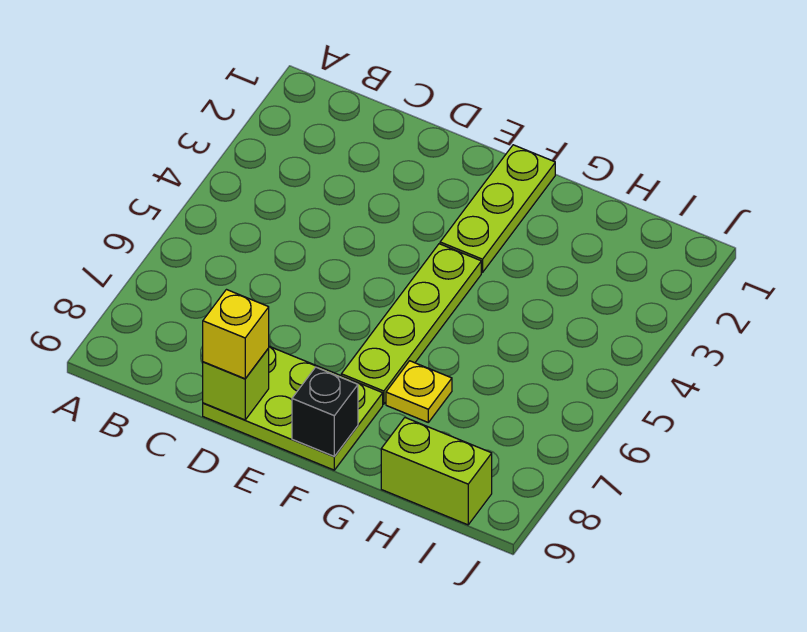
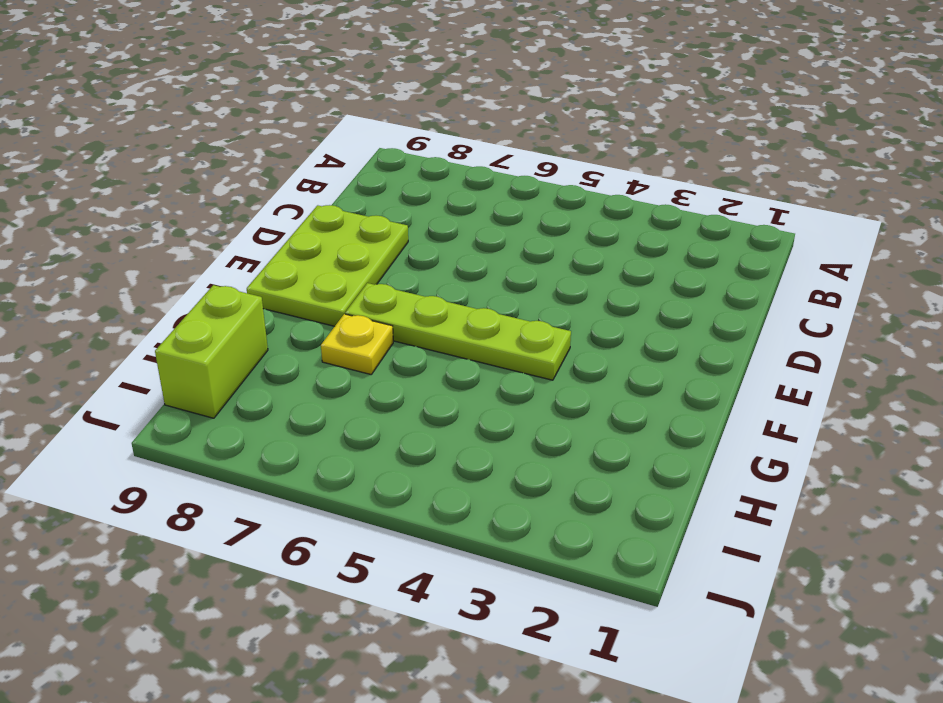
none -> lime plate F1:F3 level 1
none -> lime brick D9 level 2

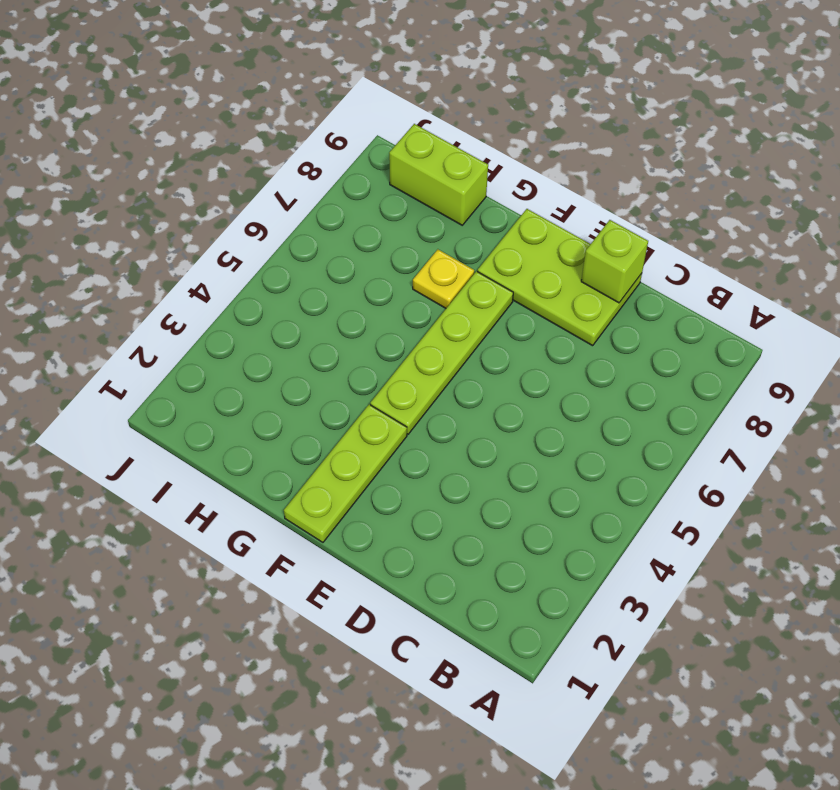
none -> black brick F9 level 2
none -> yellow brick D9 level 3

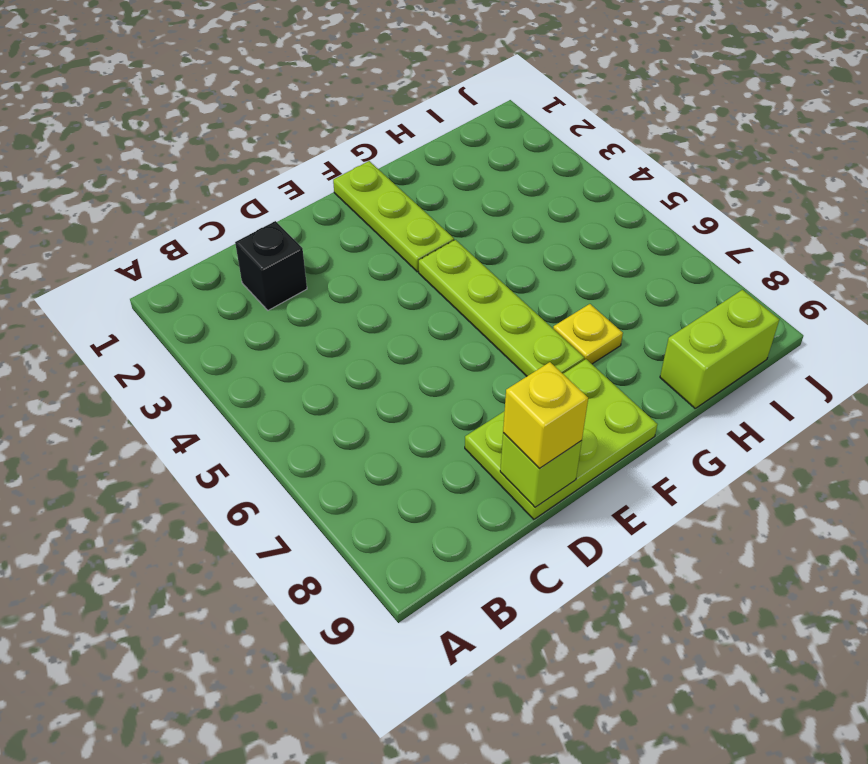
black brick C2 level 1 -> black brick F9 level 2

